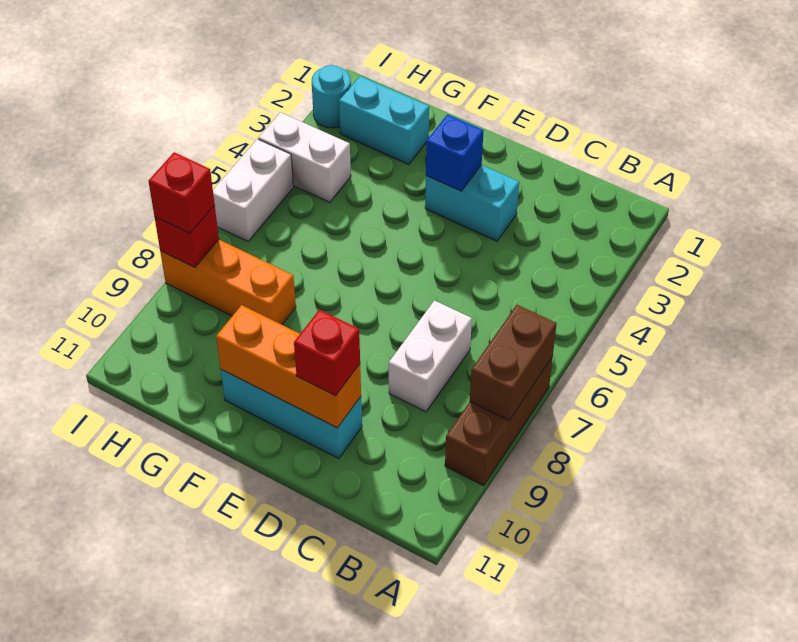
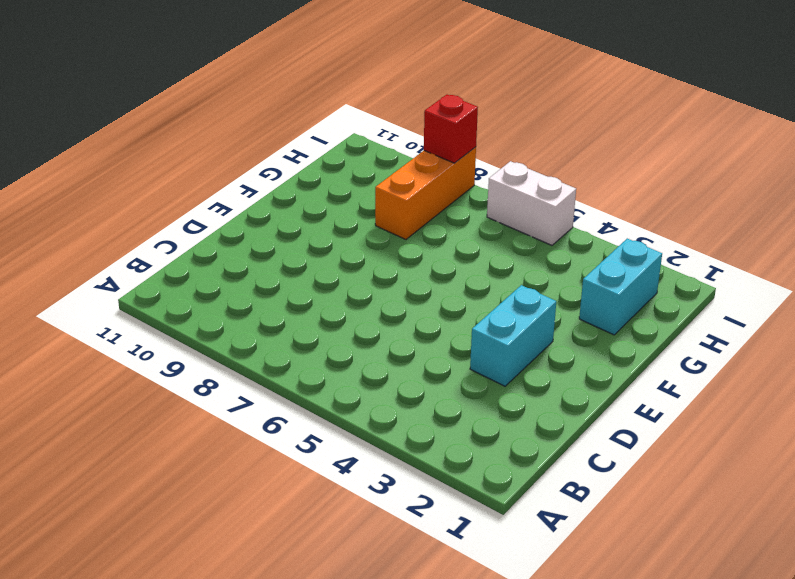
none -> brown brick A7:A9 level 1
none -> white brick C7:C8 level 1
none -> cyan brick D10:F10 level 1

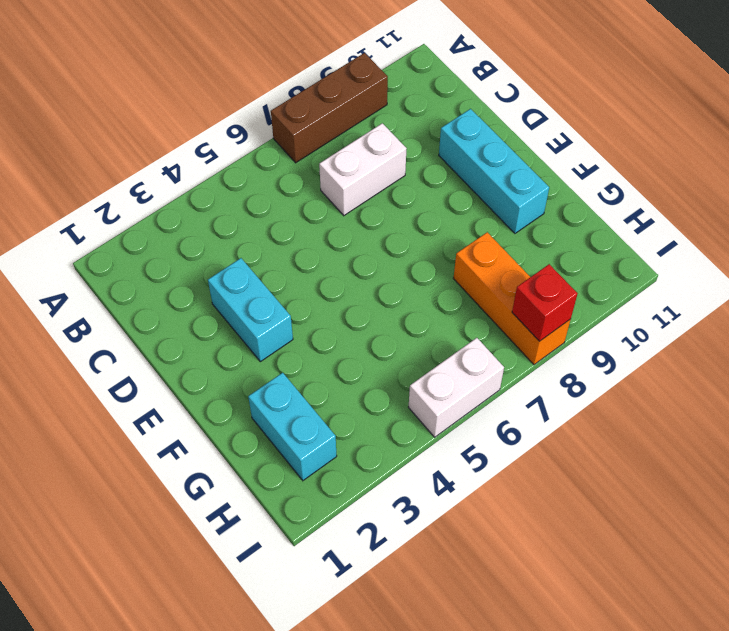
none -> white brick H4:I4 level 1
none -> cyan round brick I2 level 1
none -> brown brick A7:A8 level 2

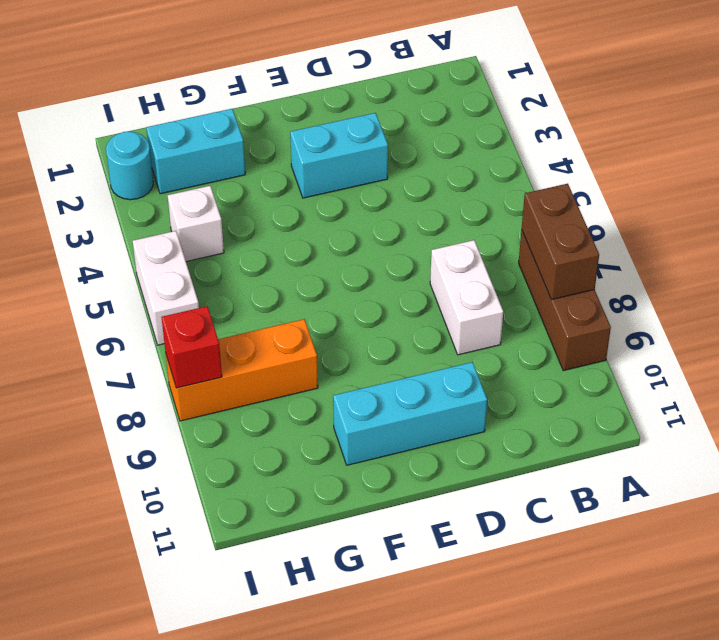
white brick H4 level 1 -> white brick H4:I4 level 1
none -> orange brick D10:F10 level 2
none -> blue brick E3 level 2
none -> red brick D10 level 3

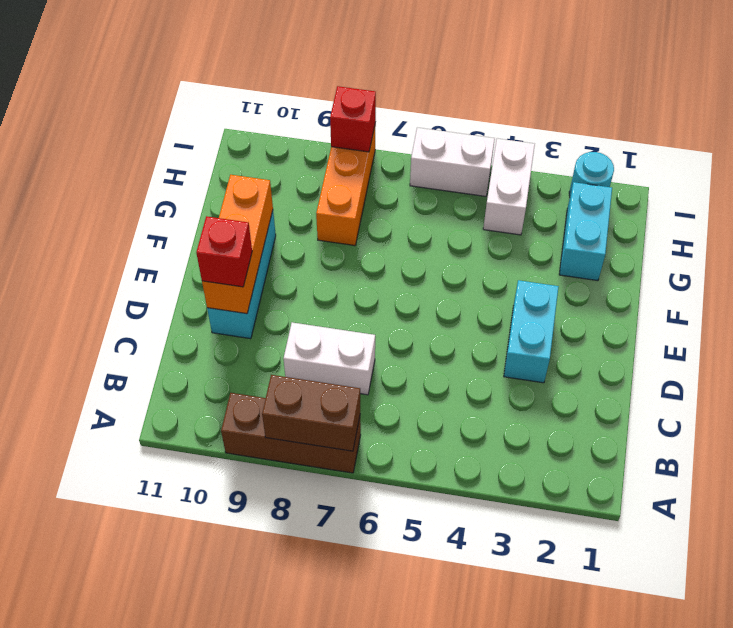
none -> blue brick E3 level 2
none -> red brick I8 level 3

